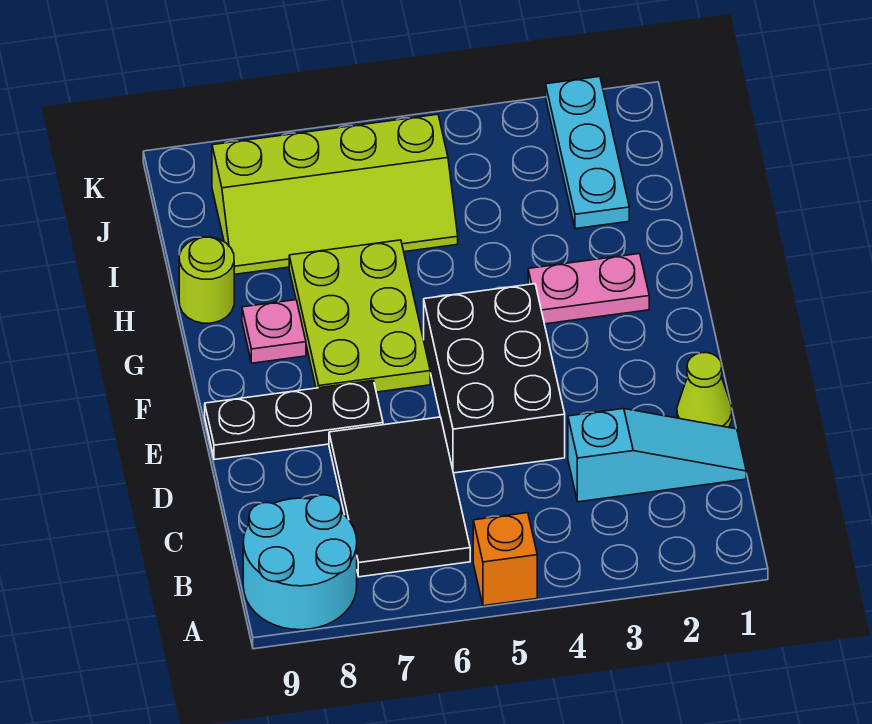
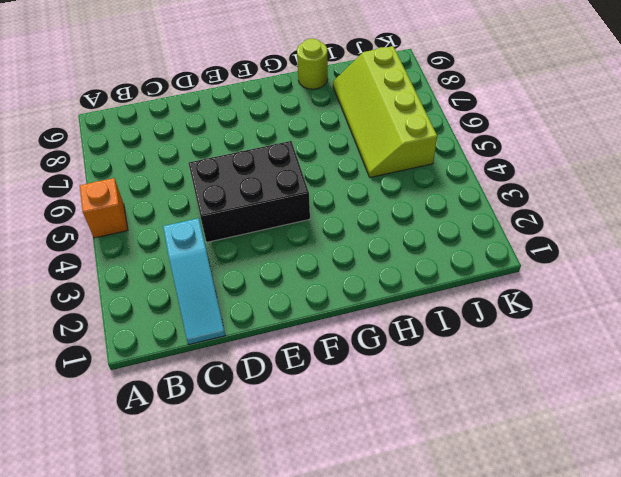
none -> cyan round brick A8:B9 level 1
none -> black tile B6:D7 level 1
none -> lime cone D1 level 1

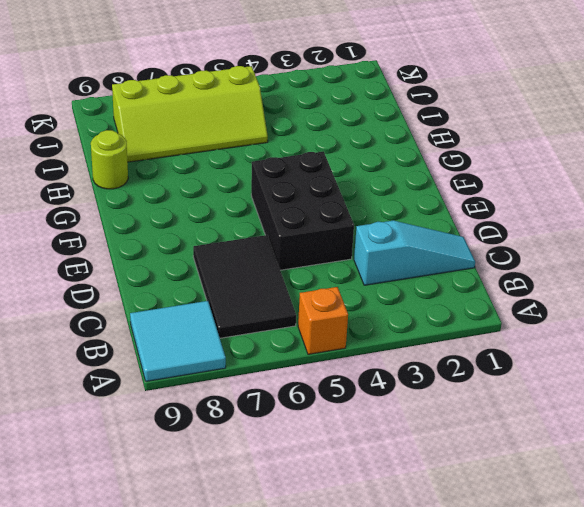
cyan tile A8:B9 level 1 -> cyan round brick A8:B9 level 1
none -> lime cone D1 level 1
none -> black plate E7:E9 level 1
none -> lime plate F6:H7 level 1

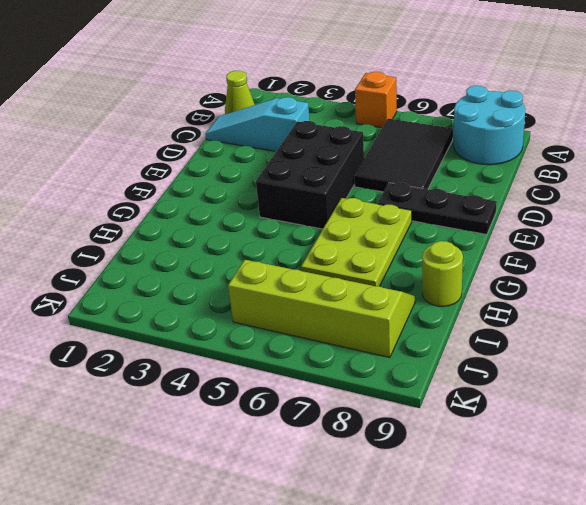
lime cone B1 level 1 -> lime cone D1 level 1
none -> pink plate G2:G3 level 1
none -> pink plate G8 level 1
none -> cyan plate I2:K2 level 1

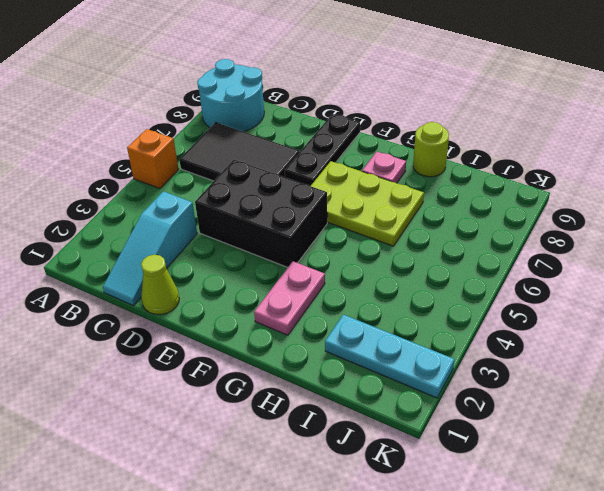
none -> lime slope I5:J8 level 1 top J

